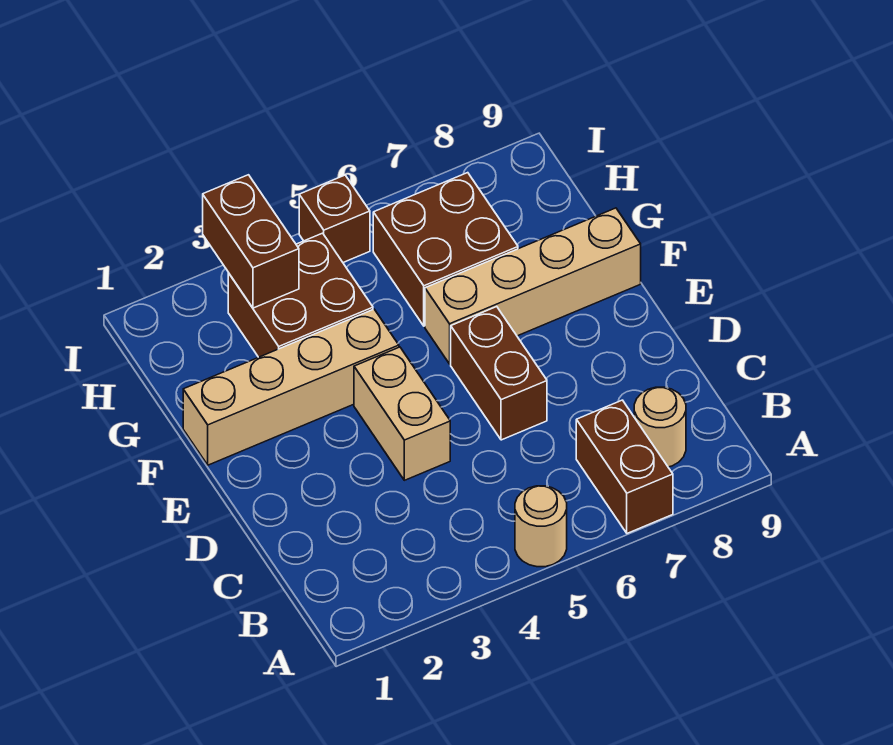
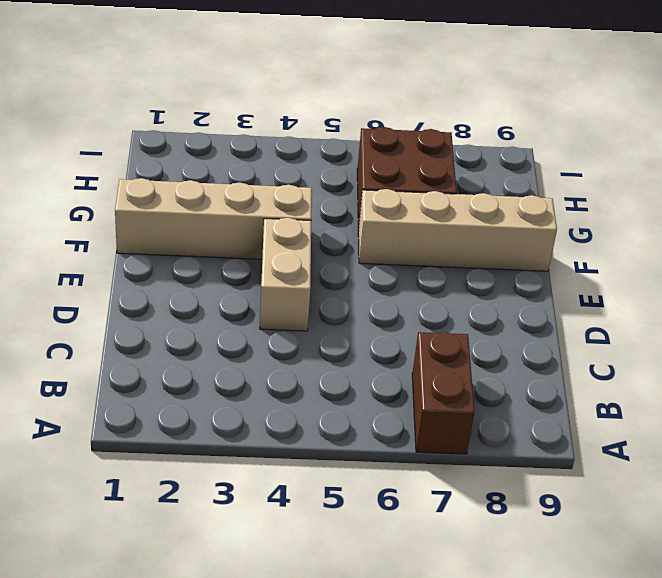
none -> tan round brick A5 level 1
none -> tan round brick B8 level 1

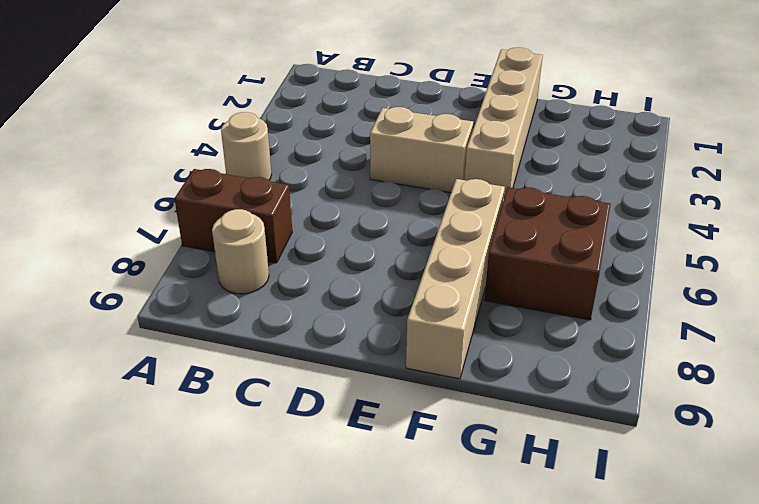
none -> brown brick D6:E6 level 1
none -> brown brick G3:H4 level 1

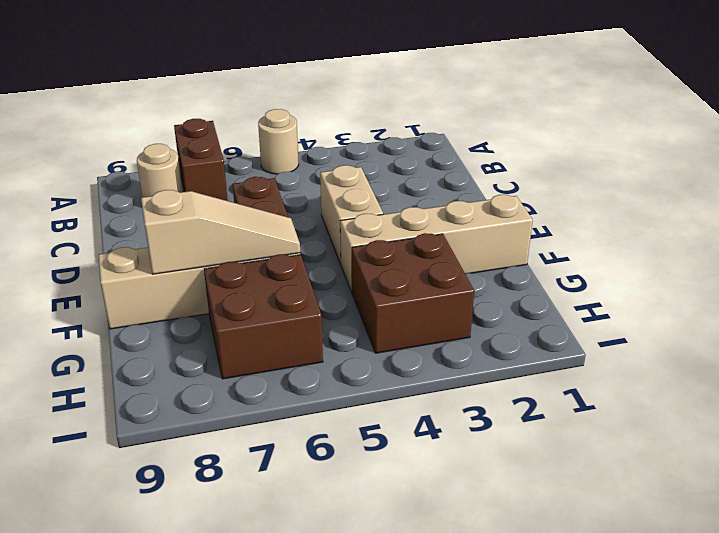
tan slope F6:F8 level 2 top 8 -> none
none -> brown brick I5 level 1
none -> brown brick H3:I3 level 2

